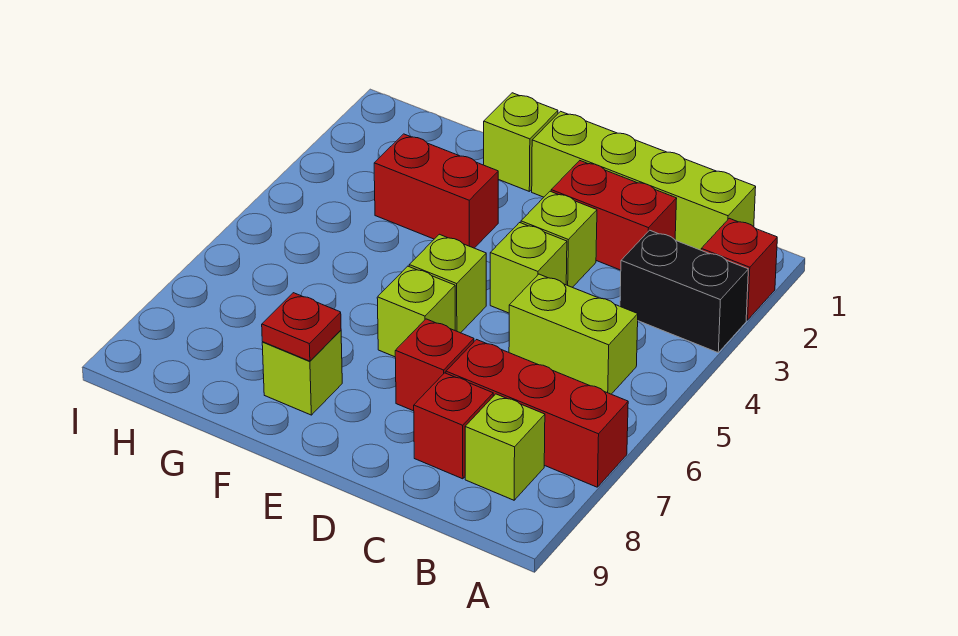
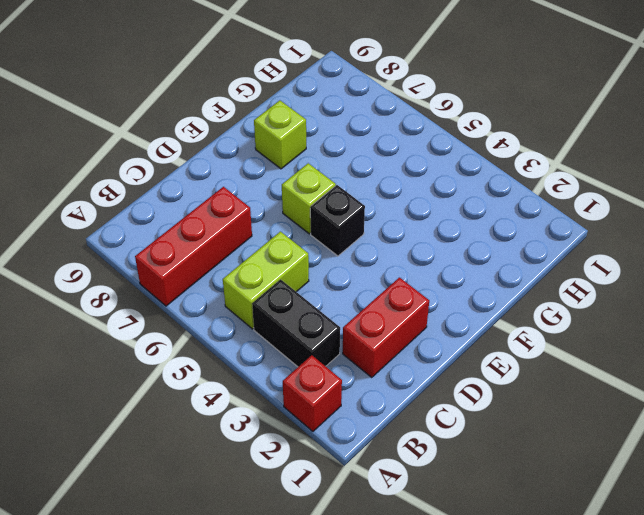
black brick B3:B4 level 1 -> black brick A3:B3 level 1
black brick E5 level 1 -> lime brick E5 level 1
none -> lime brick B1:E1 level 1
none -> lime brick B8 level 1
none -> red brick C8 level 1

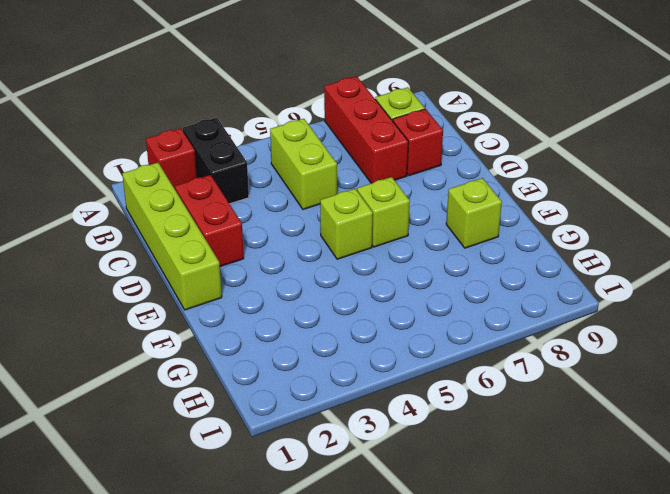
none -> lime brick D3 level 1
none -> lime brick D4 level 1
none -> red brick D7 level 1

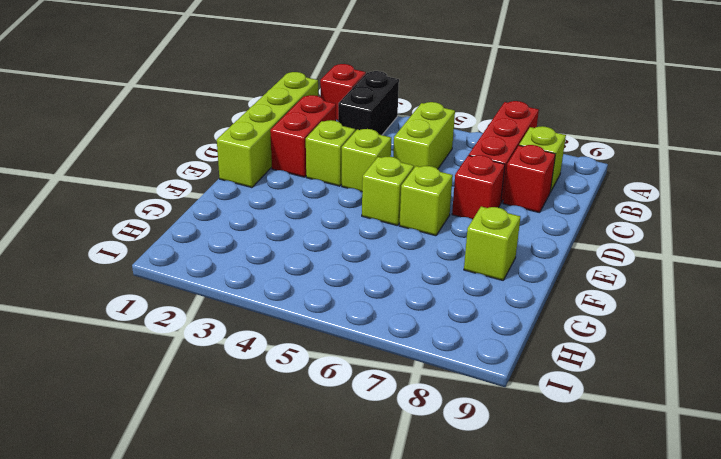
none -> lime brick F1 level 1
none -> red brick F3:G3 level 1
none -> red plate F8 level 2

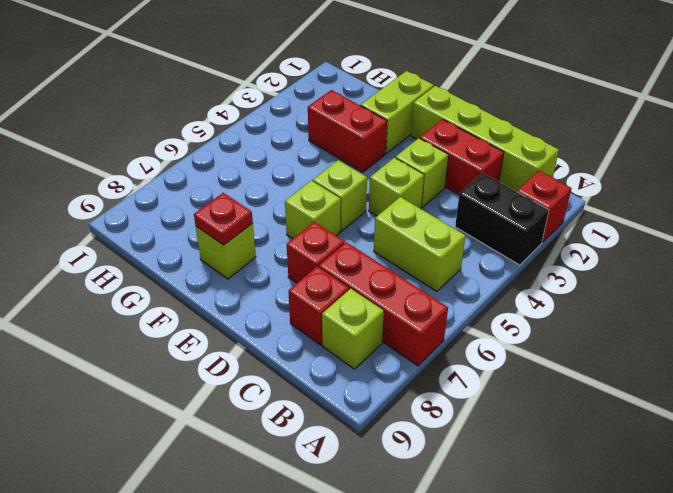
lime brick F1:F2 level 1 -> lime brick F1 level 1

